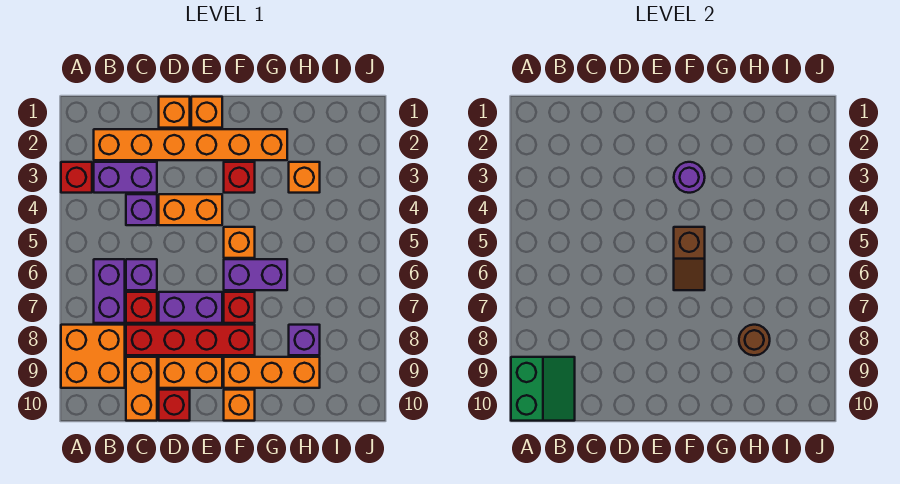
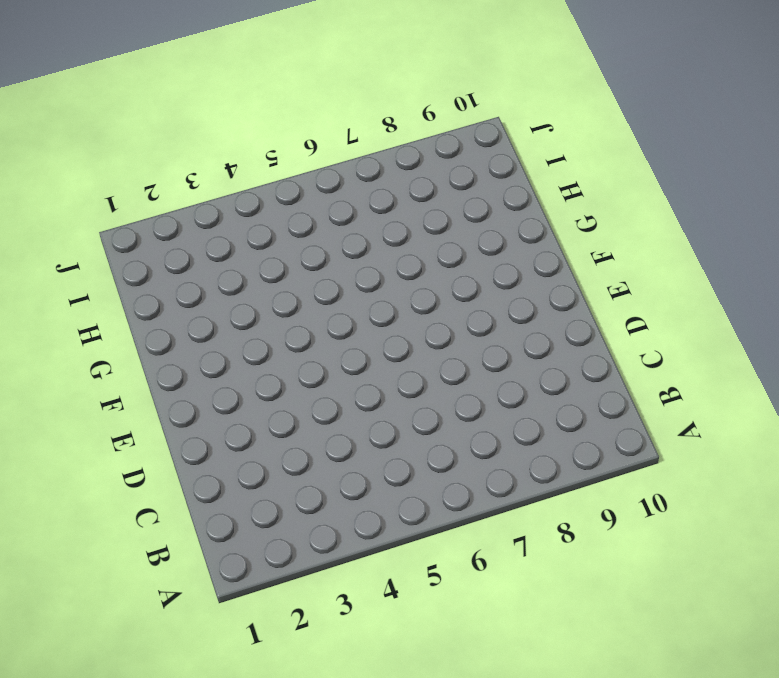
none -> red brick A3 level 1
none -> orange brick A8:B9 level 1
none -> orange brick B2:G2 level 1

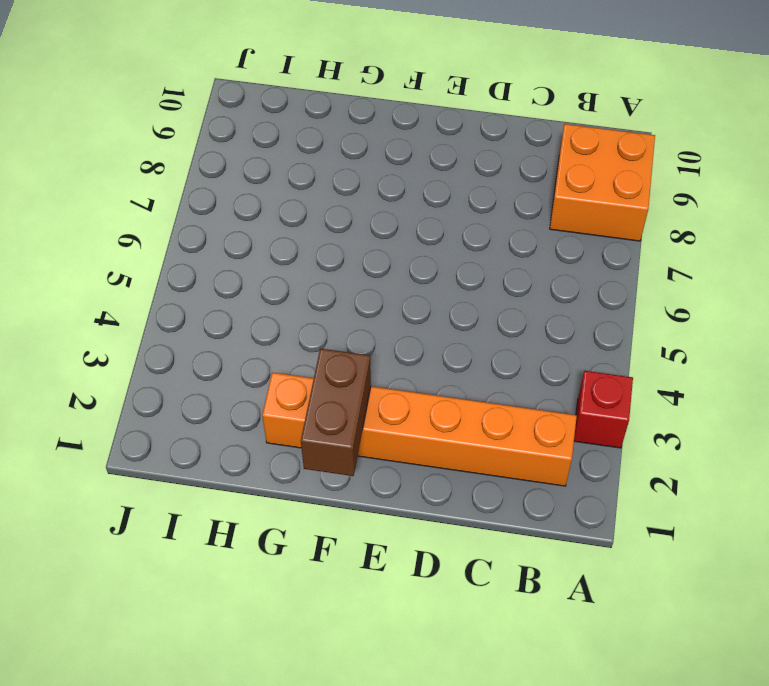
brown brick F1:F2 level 2 -> none
none -> purple brick B3:C3 level 1
none -> purple brick B6:B7 level 1
none -> purple brick C4 level 1

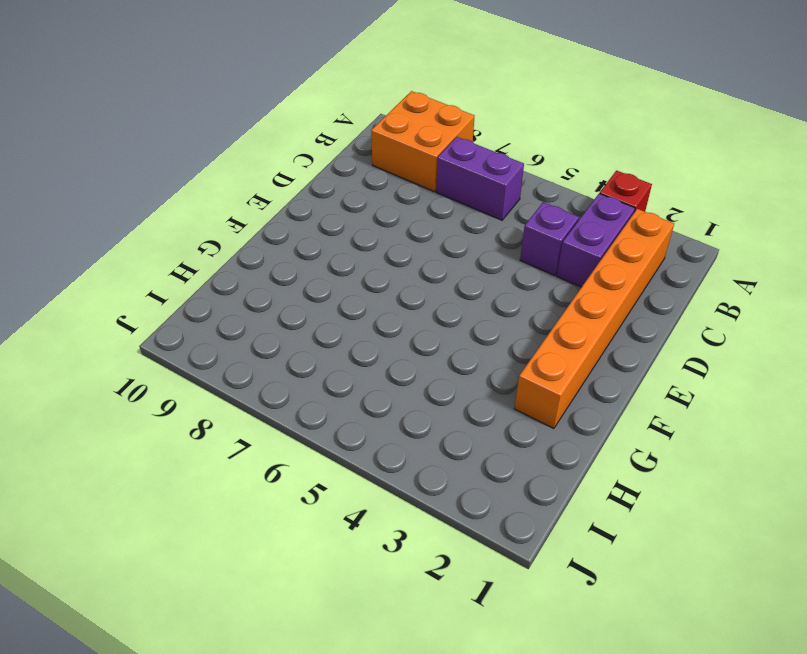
none -> purple brick C6 level 1
none -> red brick C7 level 1
none -> red brick C8:F8 level 1

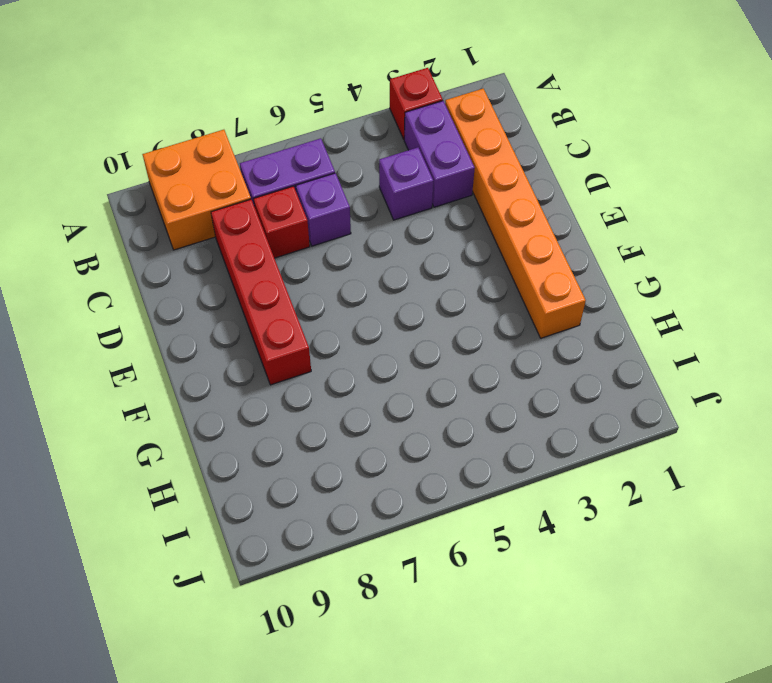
none -> orange brick C9:C10 level 1
none -> orange brick D1 level 1
none -> orange brick D4:E4 level 1

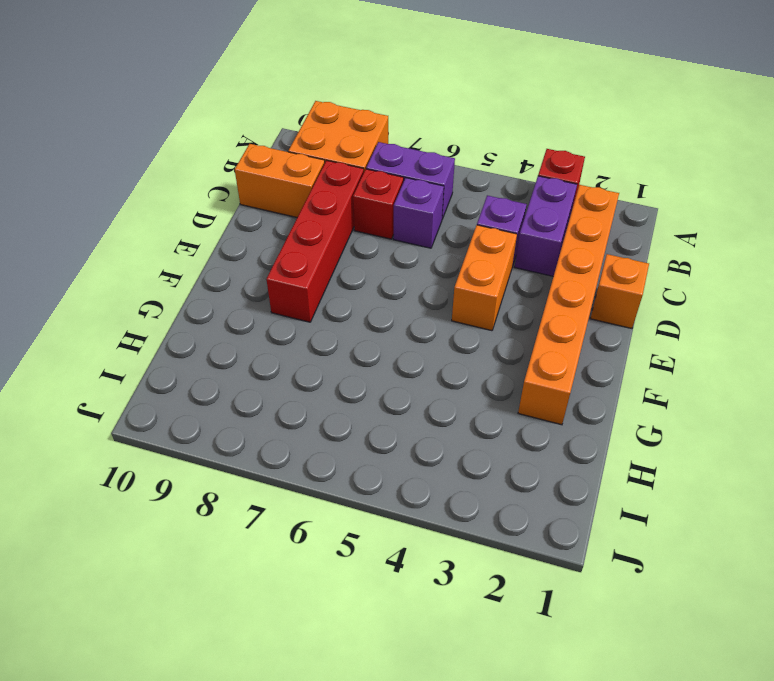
none -> purple brick D7:E7 level 1
none -> orange brick D9:E9 level 1
none -> red brick D10 level 1

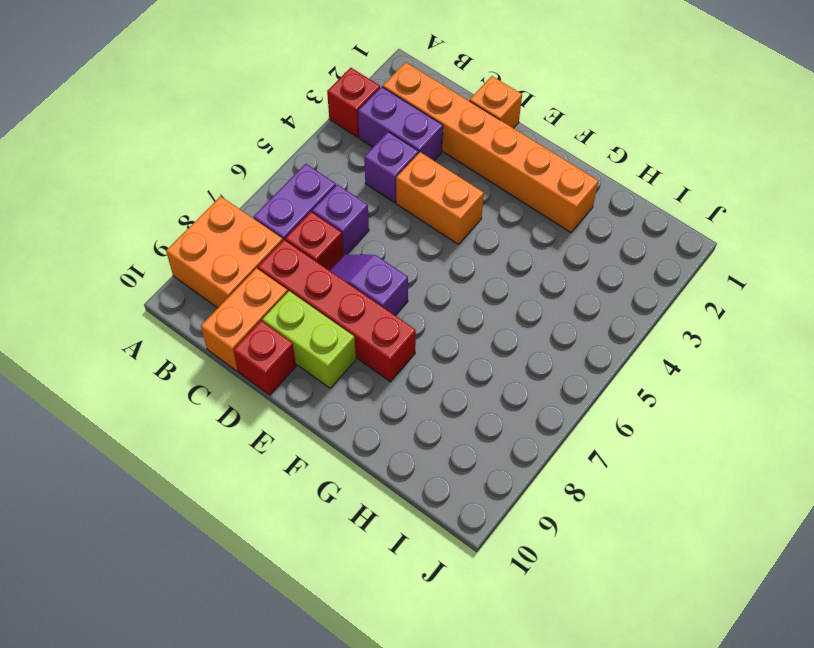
purple slope D7:E7 level 1 top E -> purple brick D7:E7 level 1
lime brick D9:E9 level 1 -> orange brick D9:E9 level 1
none -> orange brick E1 level 1
none -> red brick F3 level 1
none -> orange brick F5 level 1

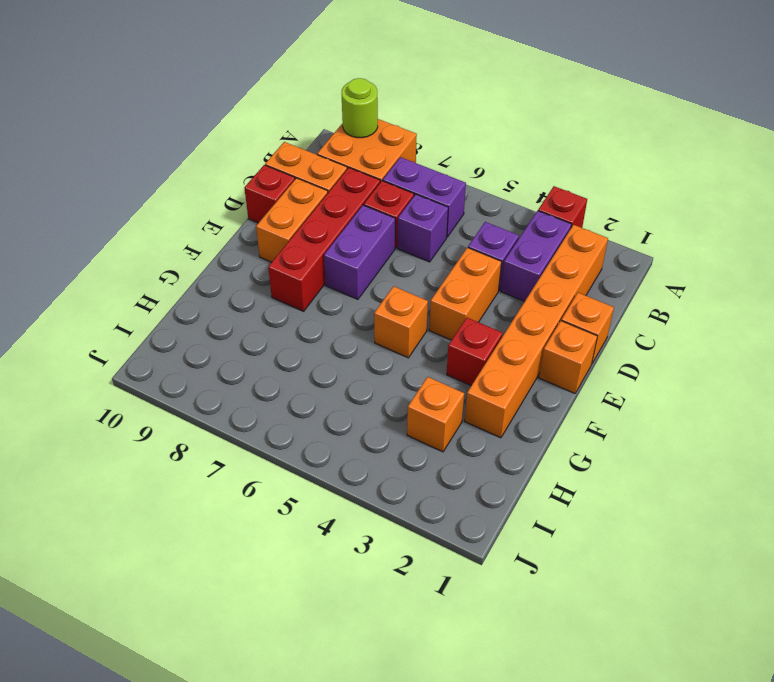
lime round brick A9 level 2 -> green slope A9:B10 level 2 top A
none -> purple brick F6:G6 level 1
none -> red brick F7 level 1
none -> orange brick F9:H9 level 1

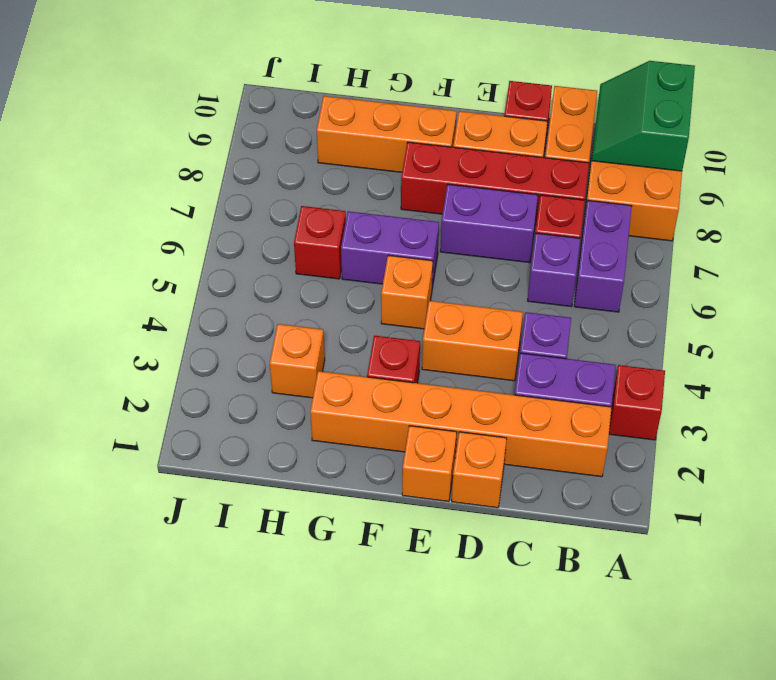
red brick H6 level 1 -> red brick F7 level 1
none -> orange brick F10 level 1
none -> purple brick H8 level 1
none -> purple round brick F3 level 2

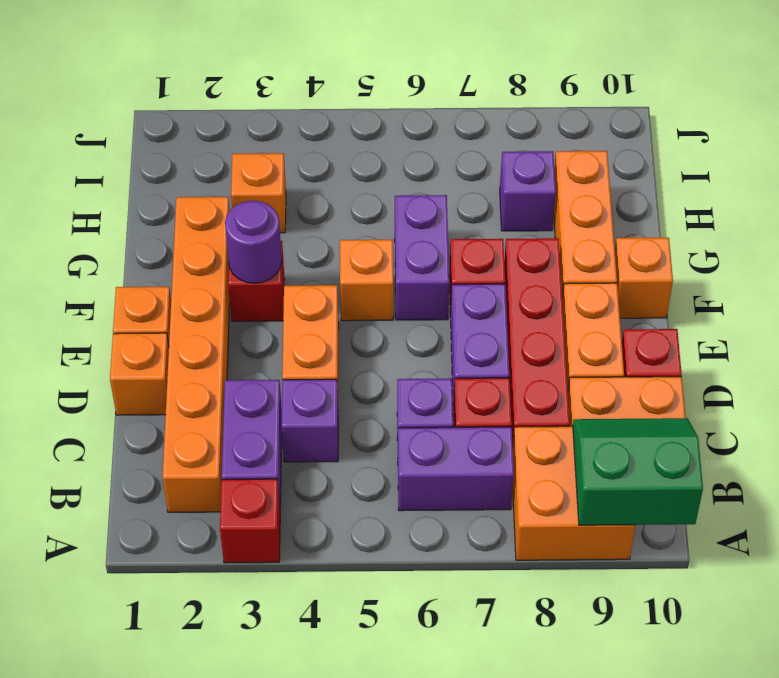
none -> brown slope F5:F6 level 2 top 5
none -> brown round brick H8 level 2

